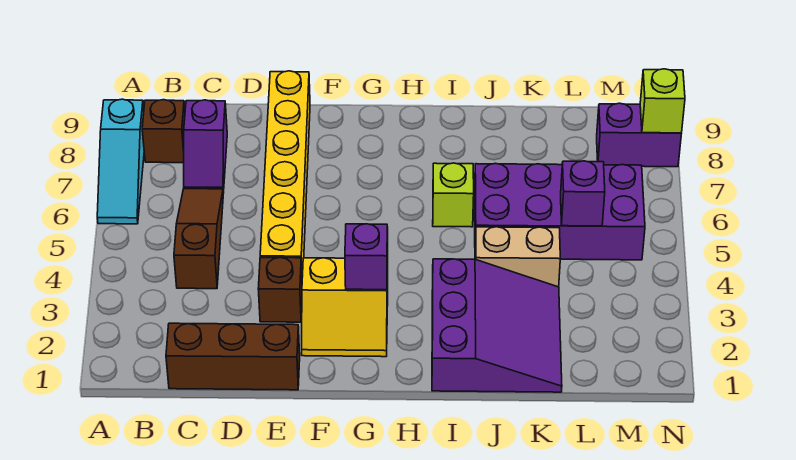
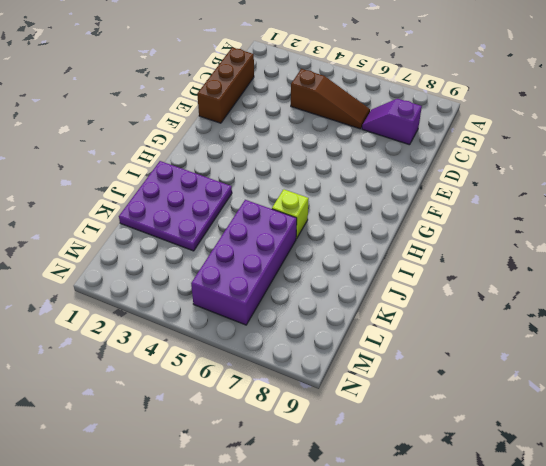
purple plate I1:K3 level 1 -> purple slope I1:K3 level 1 top I
none -> cyan slope A6:A8 level 1 top 8
none -> brown brick B8 level 1
none -> brown brick E3 level 1

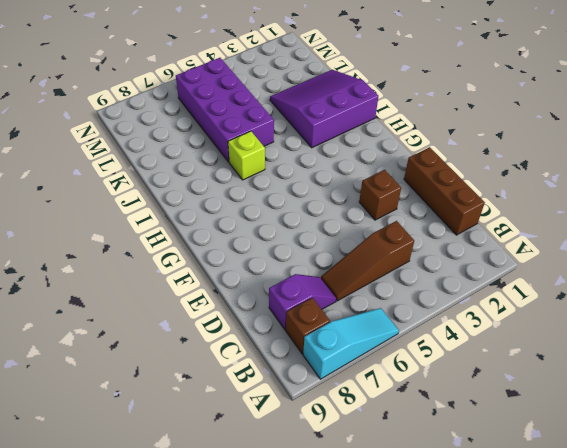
none -> yellow brick E4:E9 level 1
none -> yellow slope F2:G3 level 1 top 3
none -> tan brick J4:K4 level 1

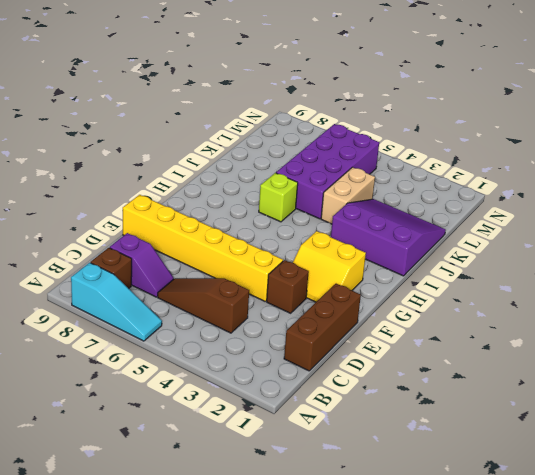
yellow slope F2:G3 level 1 top G -> yellow slope F2:G3 level 1 top 3
none -> purple brick M8:N8 level 1
none -> purple brick G3 level 2
none -> purple brick L5 level 2

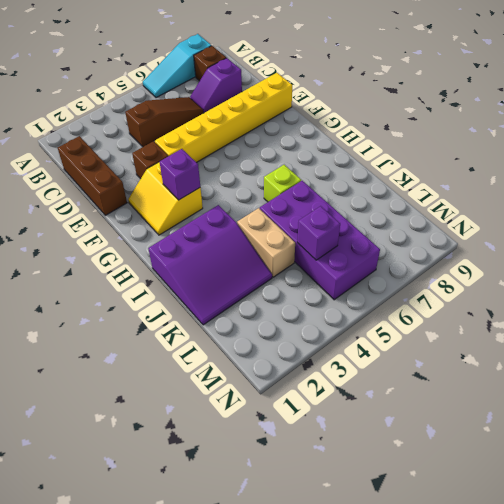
none -> purple brick M8:N8 level 1
none -> lime brick N8 level 2

